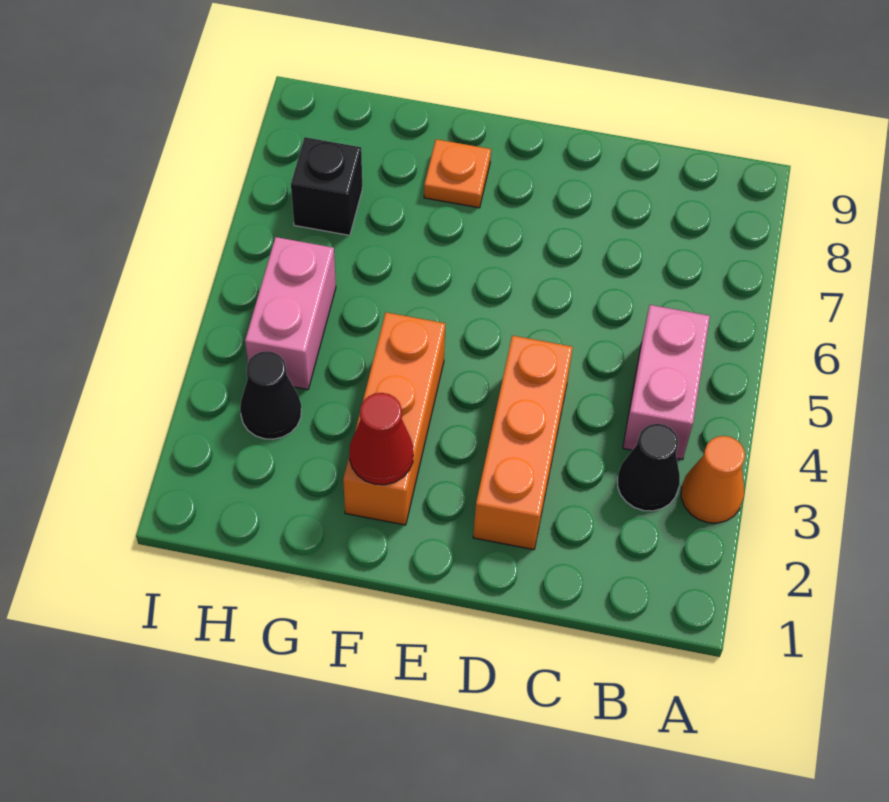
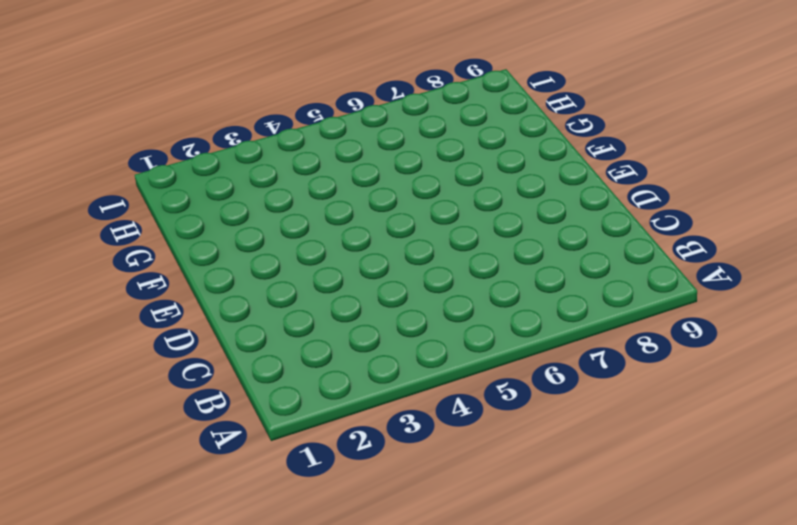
none -> orange cone A3 level 1
none -> black cone B3 level 1

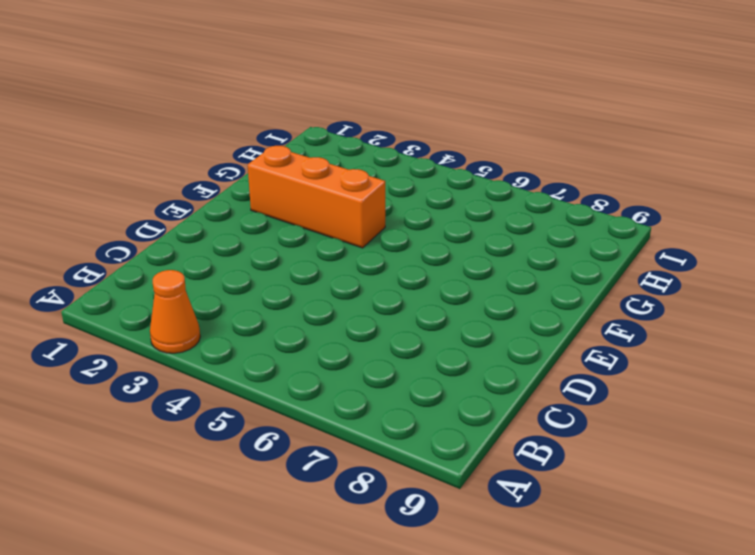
none -> black cone B3 level 1
none -> pink brick B4:B5 level 1

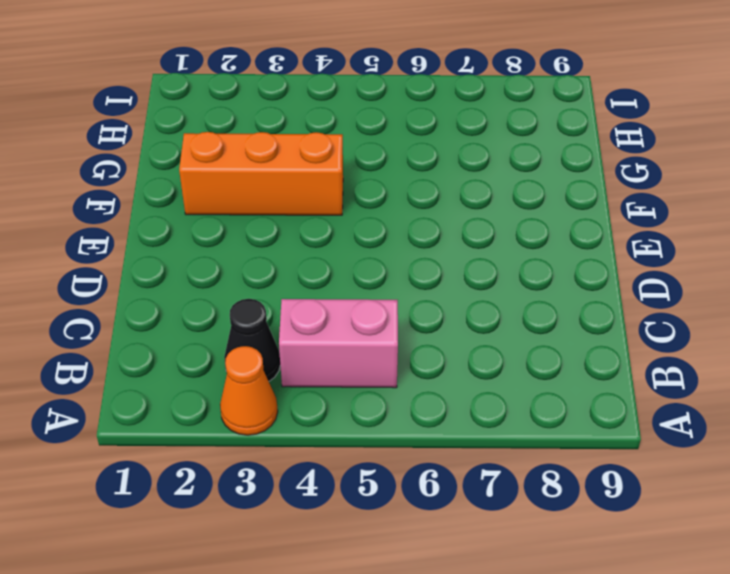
none -> orange brick D2:D4 level 1
none -> orange plate F8 level 1

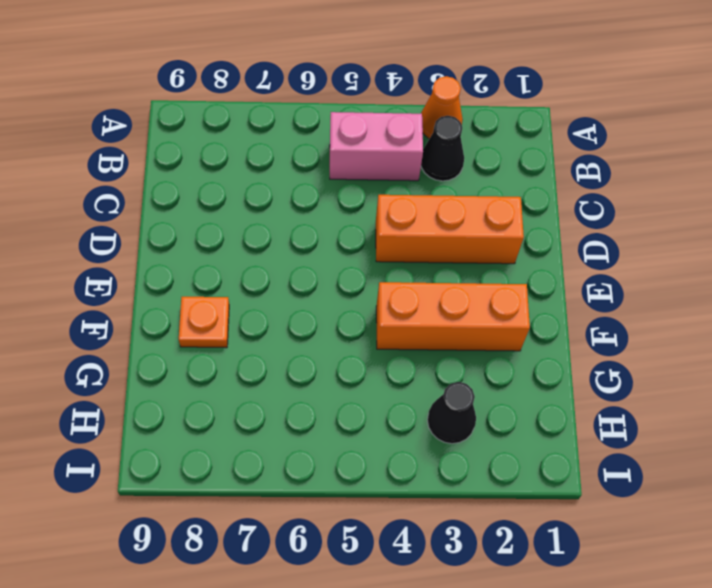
none -> pink brick H4:H5 level 1
none -> black brick H7 level 1

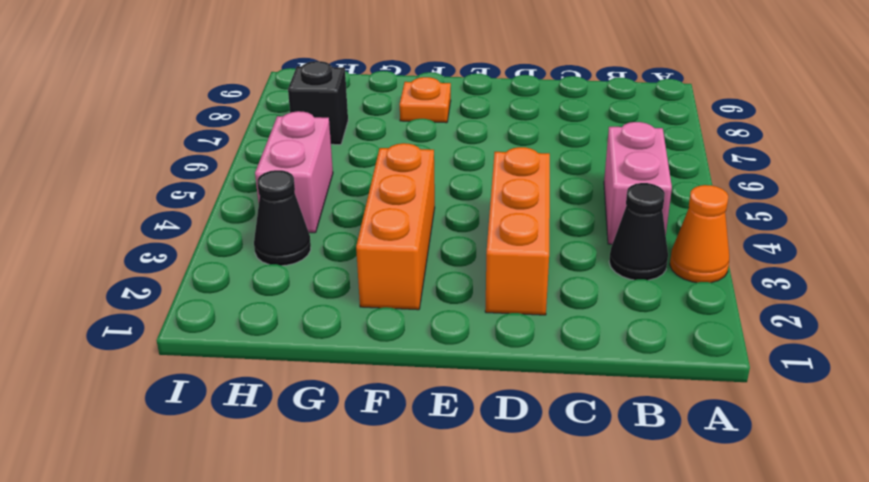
none -> red cone F2 level 2

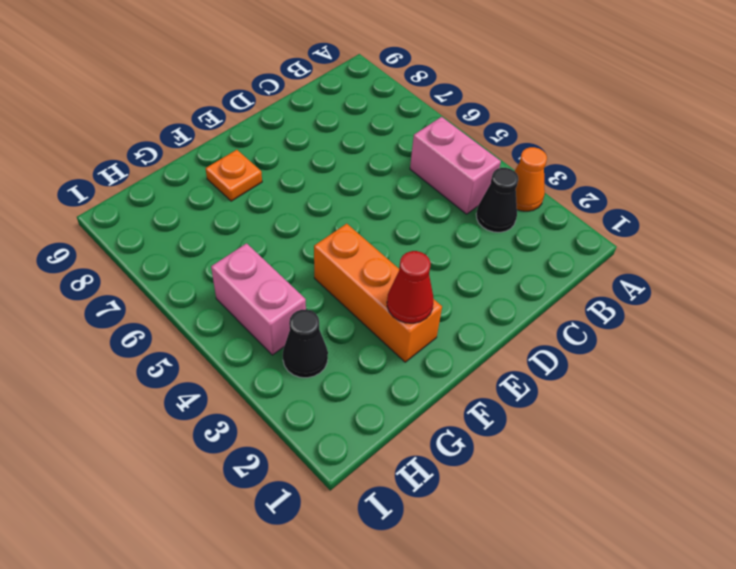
none -> orange brick D2:D4 level 1
none -> black brick H7 level 1

